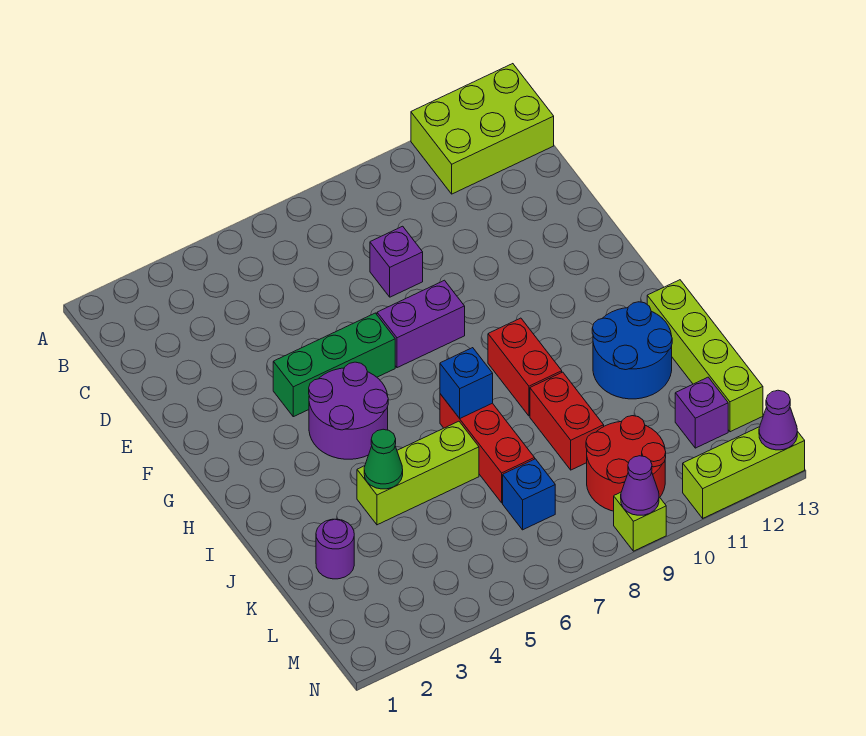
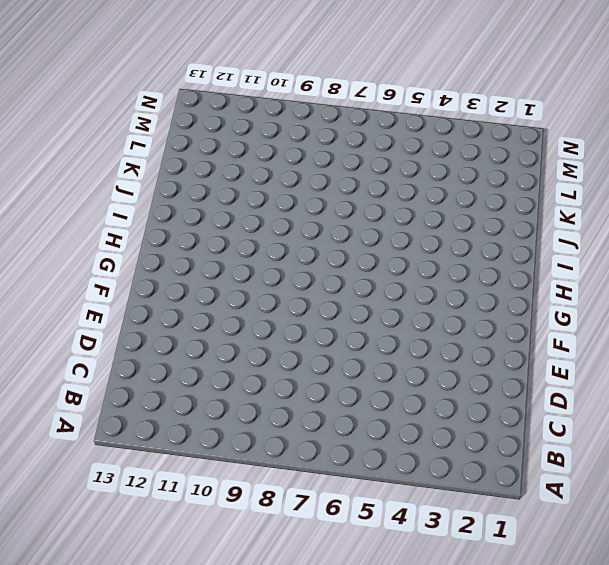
none -> lime brick A11:B13 level 1
none -> purple brick D8 level 1
none -> green brick F4:F6 level 1

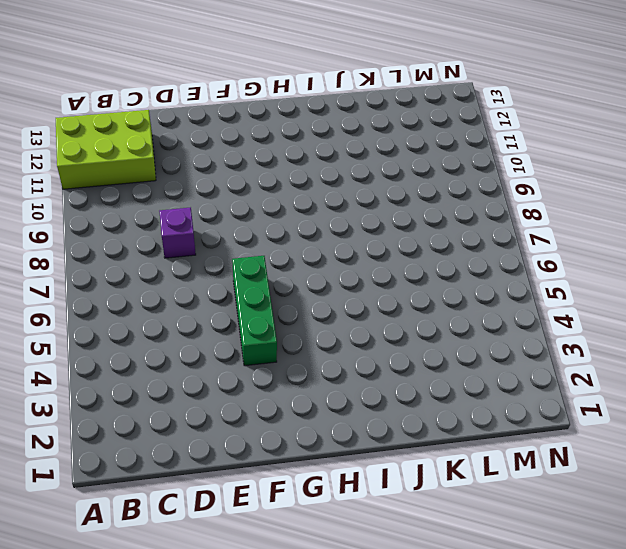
lime brick A11:C12 level 1 -> lime brick A11:B13 level 1
none -> purple brick F7:F8 level 1
none -> purple round brick G4:H5 level 1
none -> red brick H9:I9 level 1

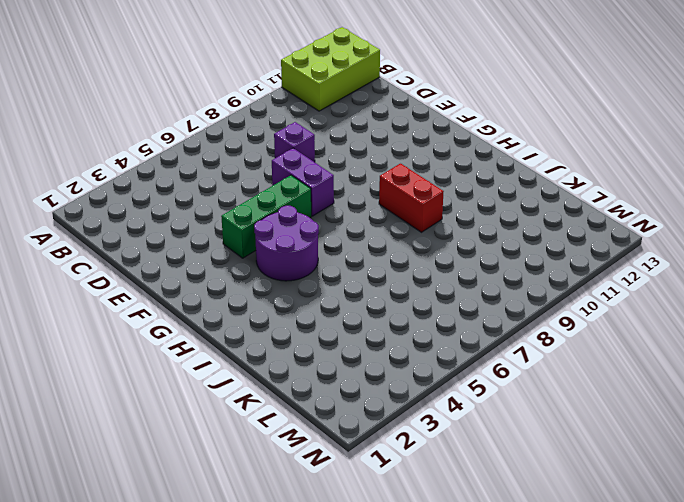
purple brick E7:F7 level 1 -> purple brick F7:F8 level 1
none -> red brick I7:K7 level 1
none -> blue round brick I11:J12 level 1
none -> lime brick I13:L13 level 1

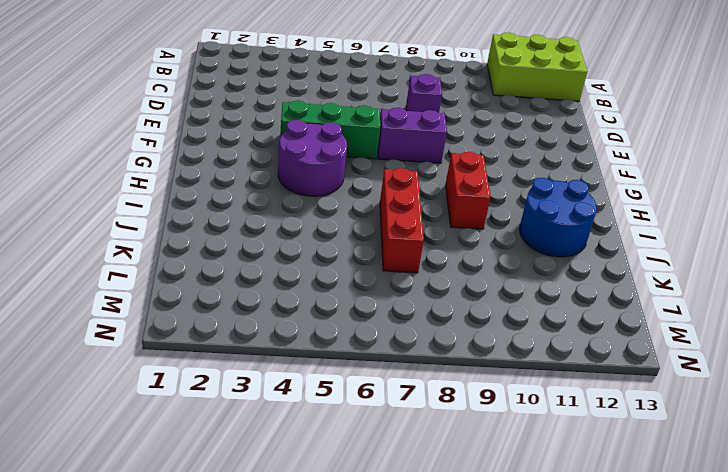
none -> lime brick I13:L13 level 1
none -> lime brick J4:J6 level 1
none -> red brick J9:K9 level 1

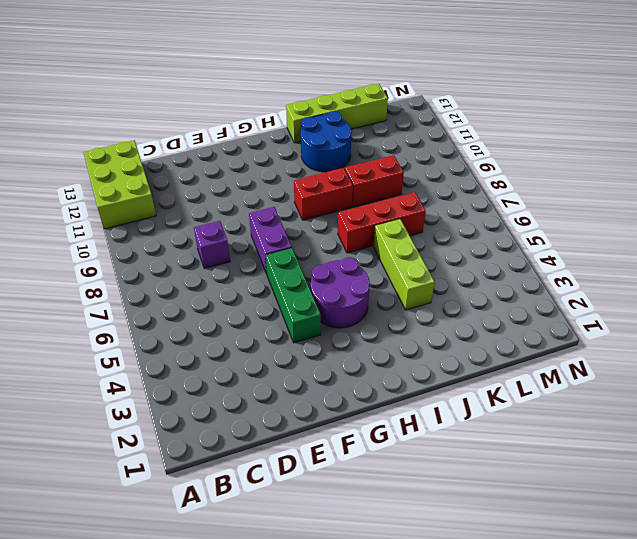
none -> purple round brick K2 level 1
none -> blue brick L7 level 1
none -> red round brick L9:M10 level 1

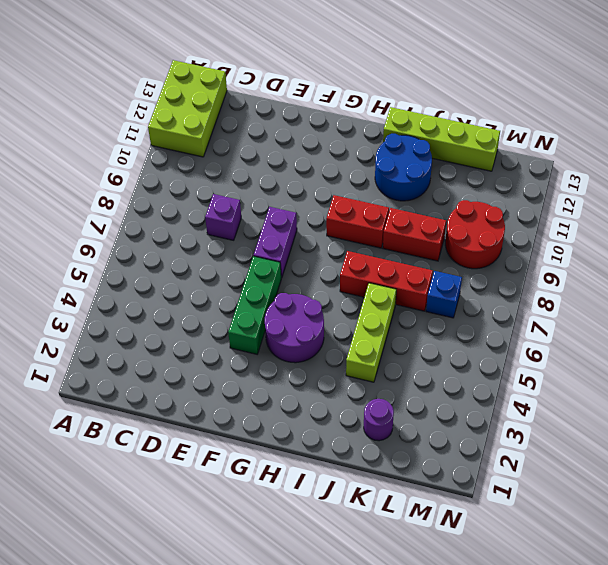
none -> purple brick L12 level 1
none -> lime brick N9 level 1
none -> lime brick N11:N13 level 1

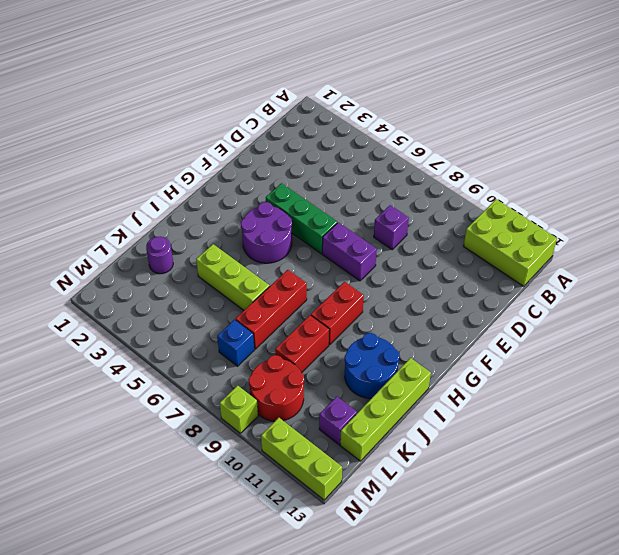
none -> blue brick I7 level 2
none -> green cone J4 level 2
none -> purple cone N9 level 2

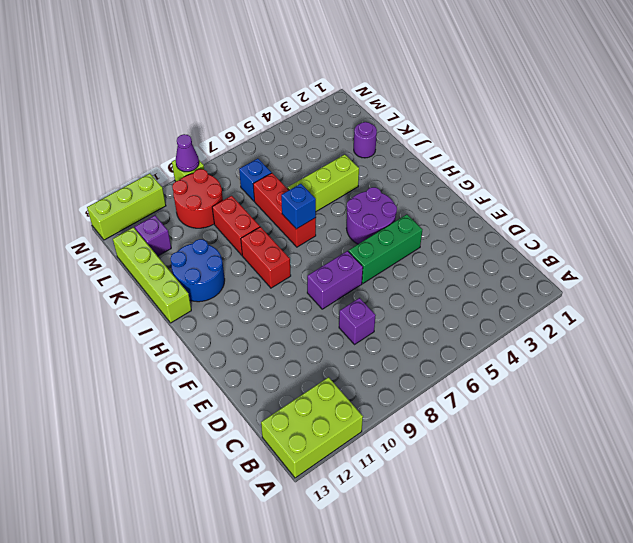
none -> green cone J4 level 2
none -> purple cone N13 level 2

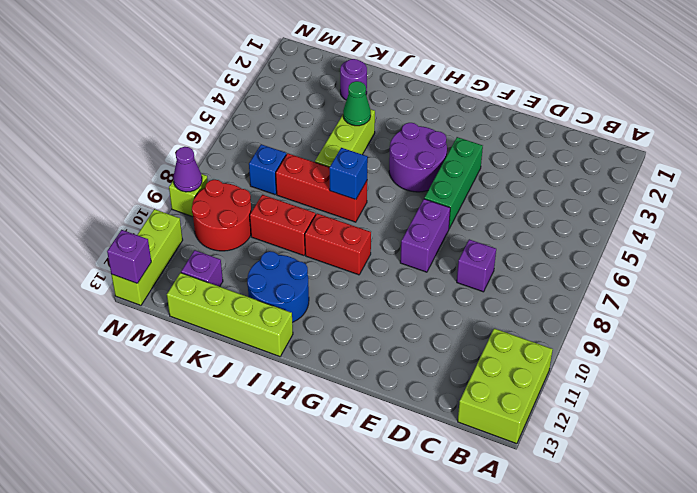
purple brick N13 level 2 -> purple cone N13 level 2

